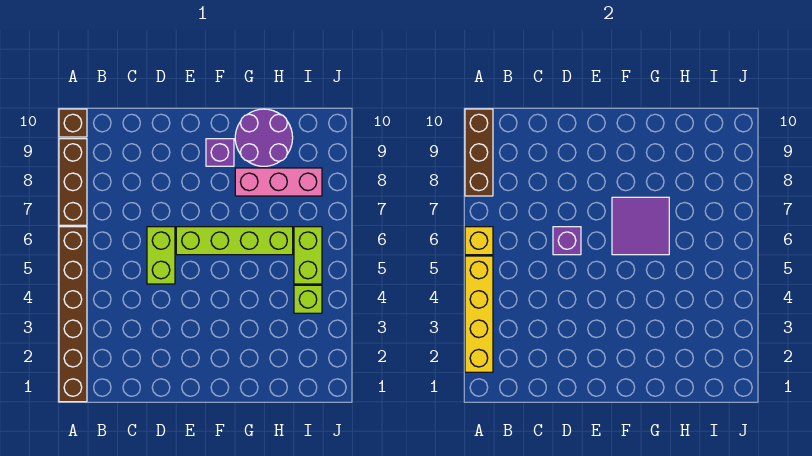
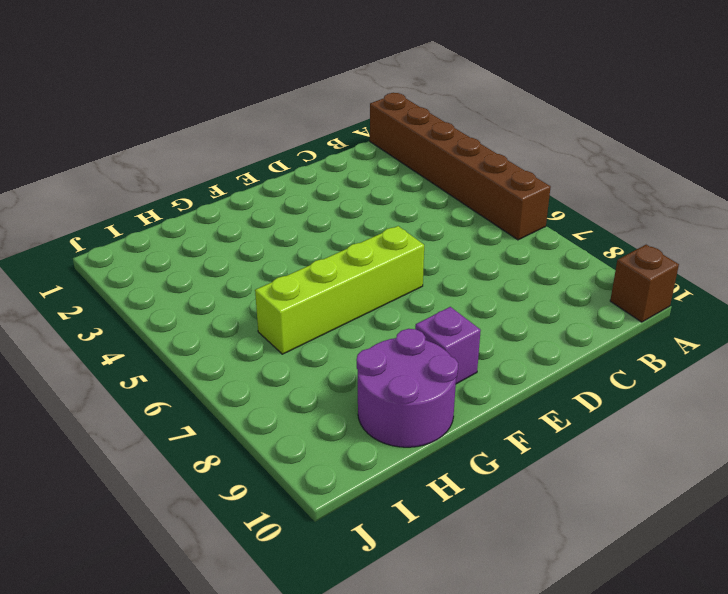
none -> brown brick A7:A9 level 1
none -> lime brick D5:D6 level 1
none -> pink brick G8:I8 level 1

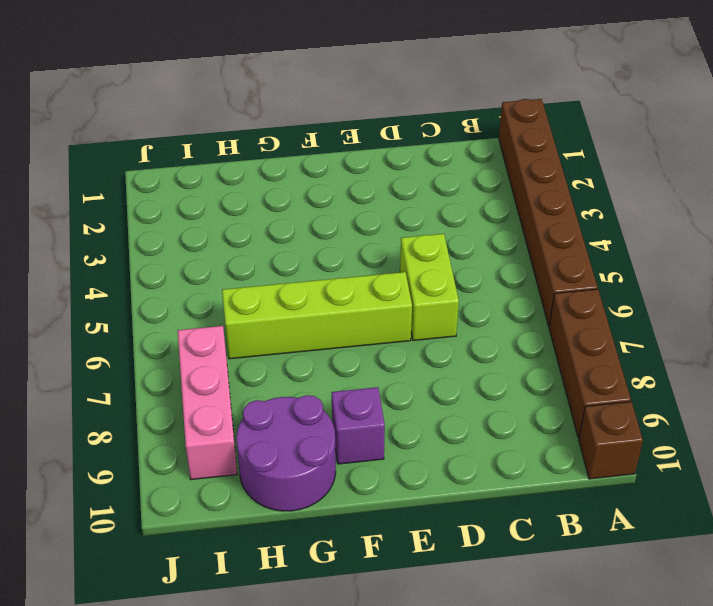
pink brick I7:I9 level 1 -> pink brick G8:I8 level 1
none -> lime brick I4 level 1
none -> lime brick I5:I6 level 1
none -> yellow brick A2:A5 level 2

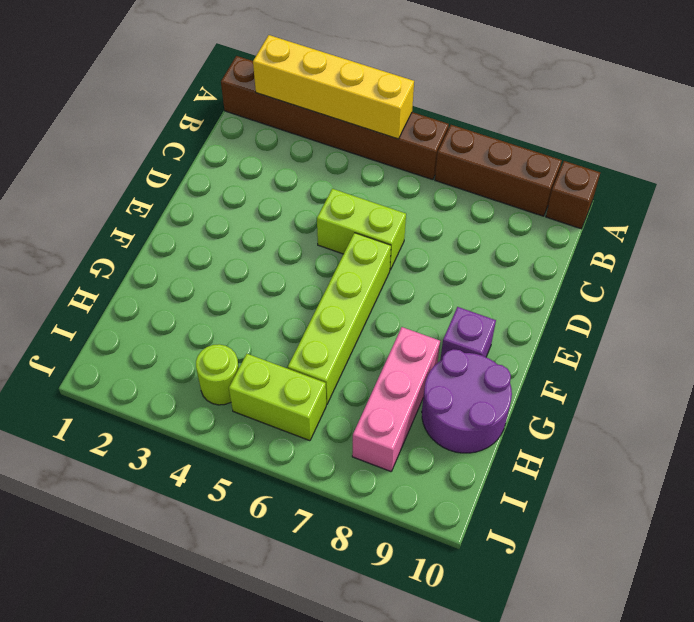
lime round brick I4 level 1 -> lime brick I4 level 1
none -> yellow brick A6 level 2
none -> brown brick A8:A10 level 2
none -> purple brick D6 level 2

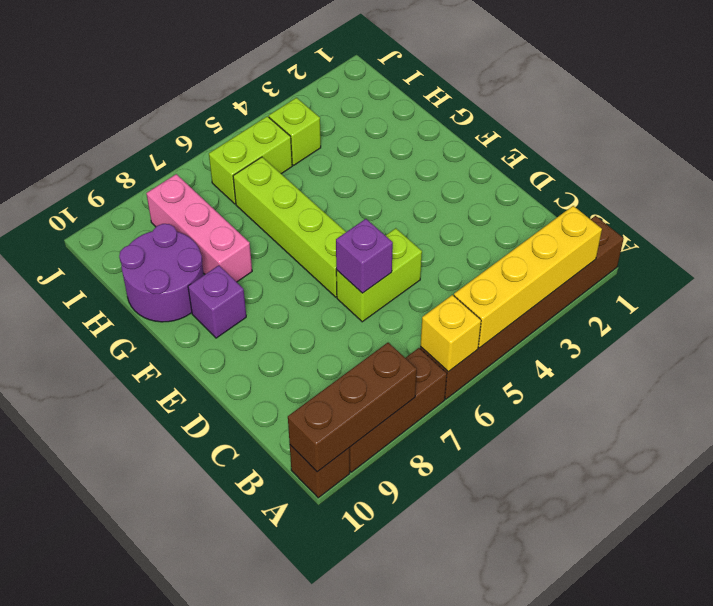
none -> purple tile F6:G7 level 2

